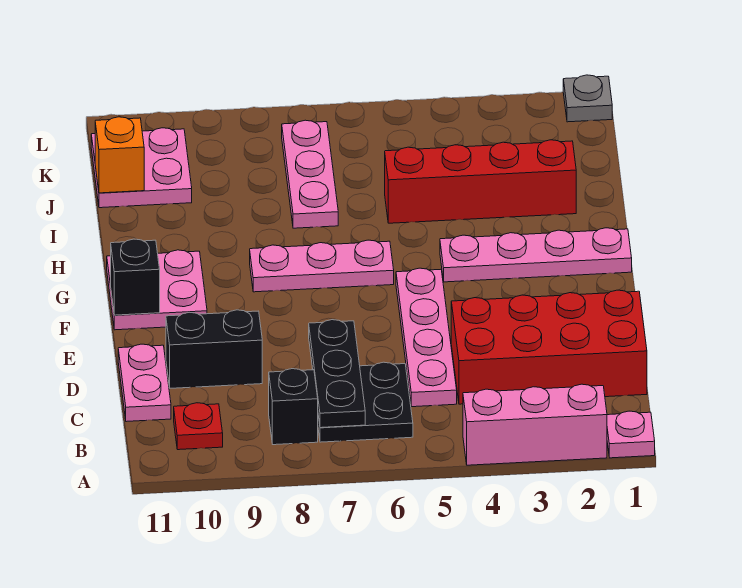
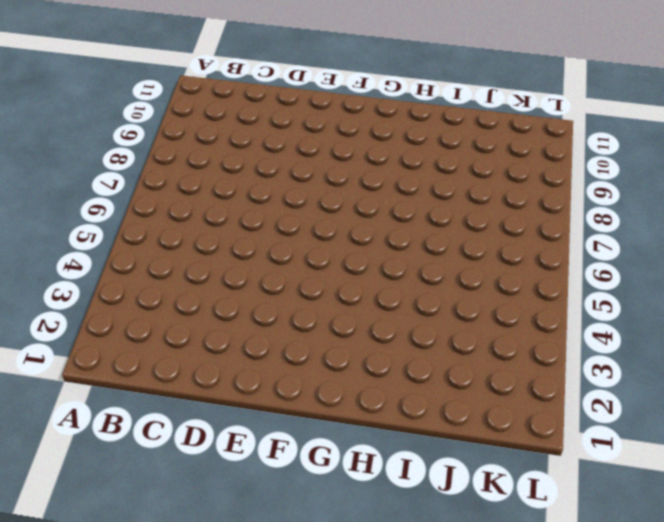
none -> pink plate A1 level 1
none -> pink brick A2:A4 level 1
none -> black plate B6:C7 level 1

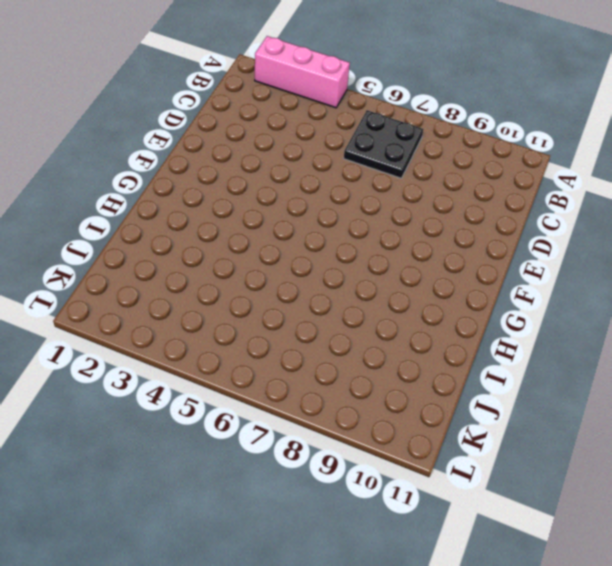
none -> pink plate A1 level 1
none -> black brick B8 level 1
none -> red plate B10 level 1

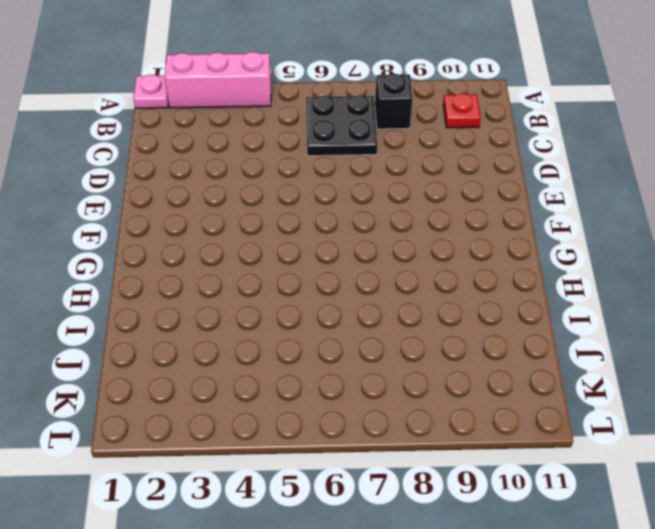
none -> red brick C1:D4 level 1
none -> pink plate C5:F5 level 1
none -> pink plate C11:D11 level 1

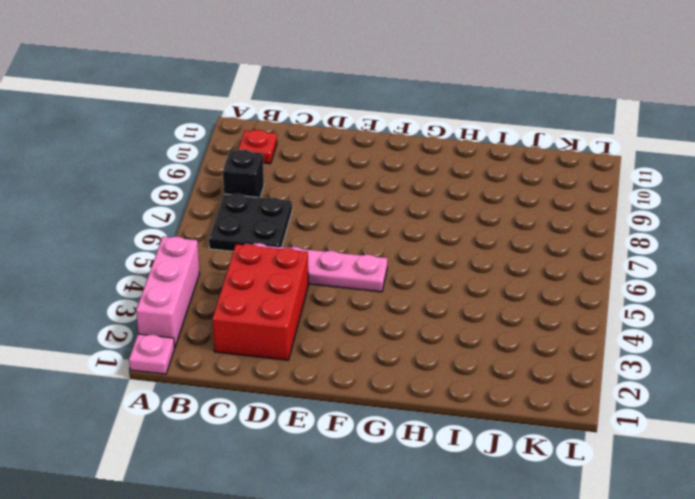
red brick C2:D4 level 1 -> red brick C1:D4 level 1
none -> pink plate C11:D11 level 1
none -> black brick D9:D10 level 1
none -> pink plate F10:G11 level 1

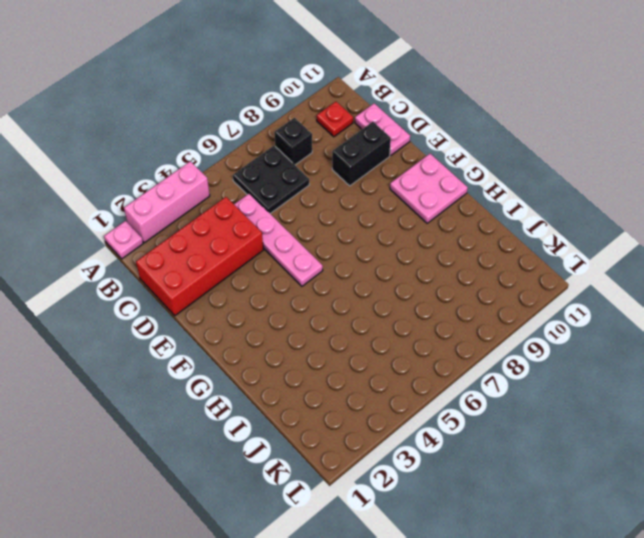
none -> pink plate G1:G4 level 1
none -> pink plate G6:G8 level 1
none -> red brick I2:I5 level 1

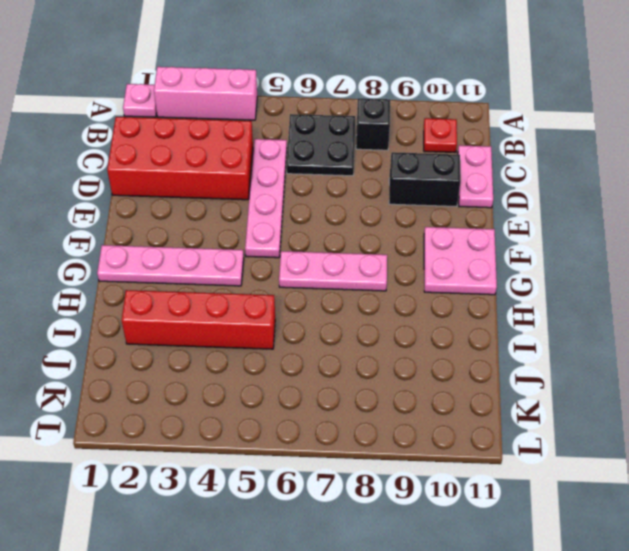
none -> pink plate I7:K7 level 1
none -> pink plate J10:K11 level 1
none -> grey plate L1 level 1

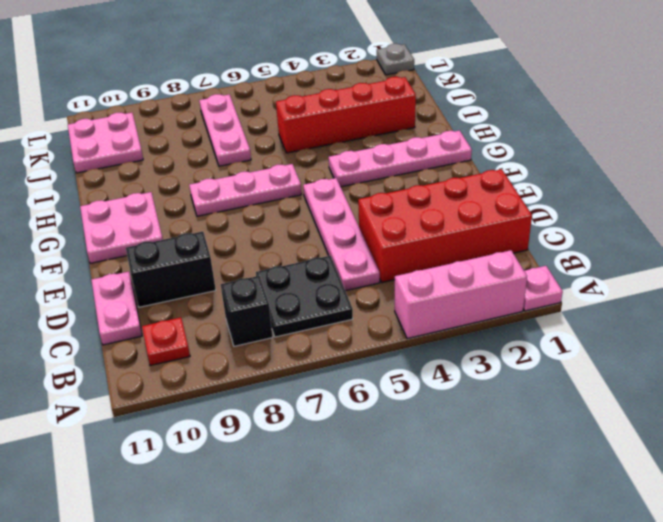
none -> black plate B7:D7 level 2
none -> black brick F11 level 2
none -> orange brick J11 level 2

